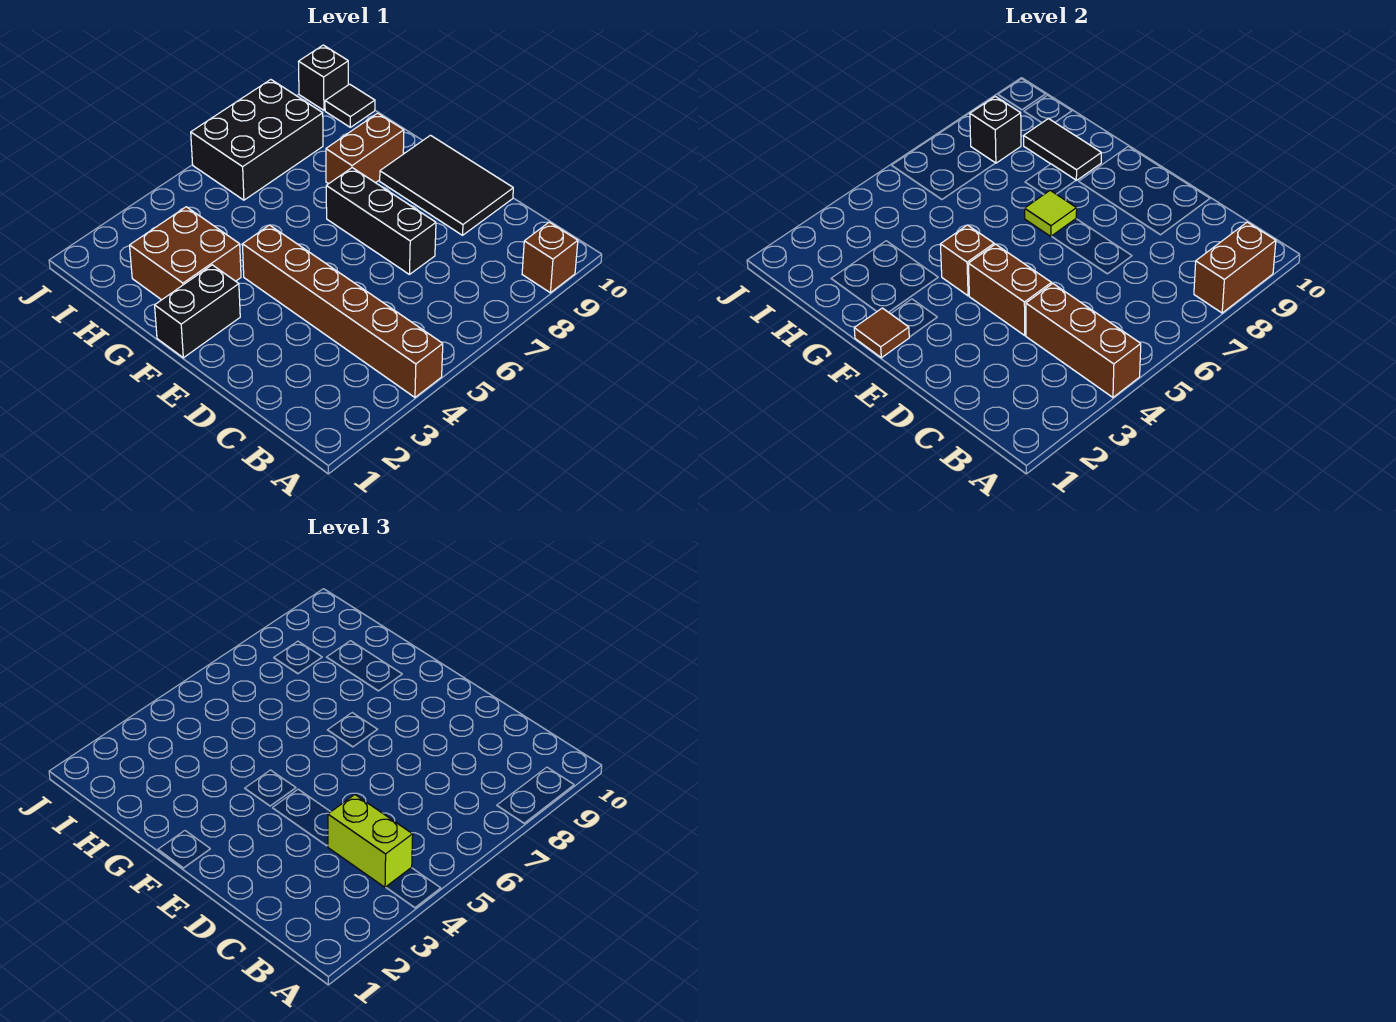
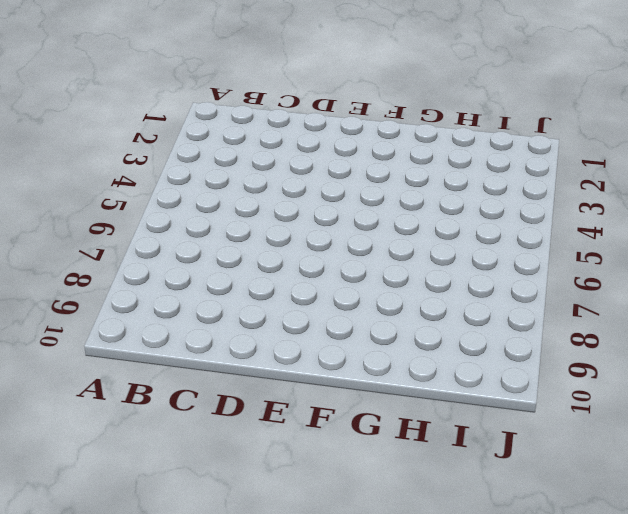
none -> brown brick A4:F4 level 1
none -> brown brick A9 level 1
none -> black brick D7:F7 level 1

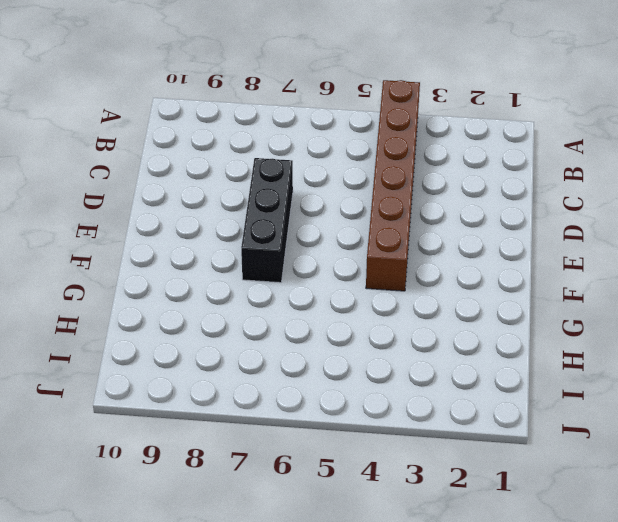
none -> brown brick A9 level 1
none -> black tile D9:F10 level 1
none -> black brick F1:F2 level 1

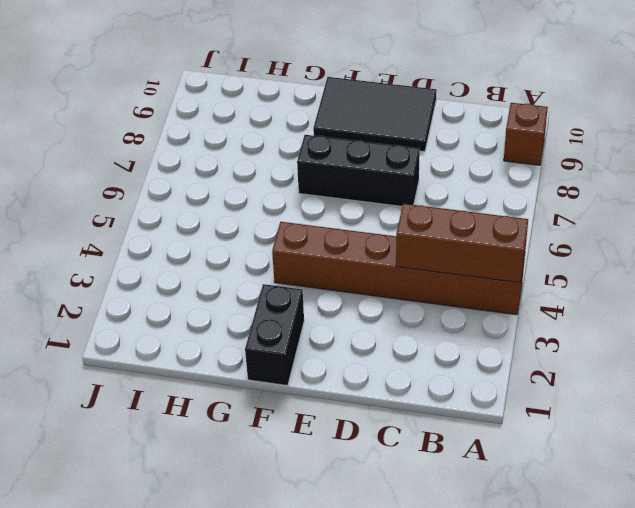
none -> brown brick G2:H3 level 1
none -> brown brick G8:G9 level 1
none -> black brick I6:J8 level 1

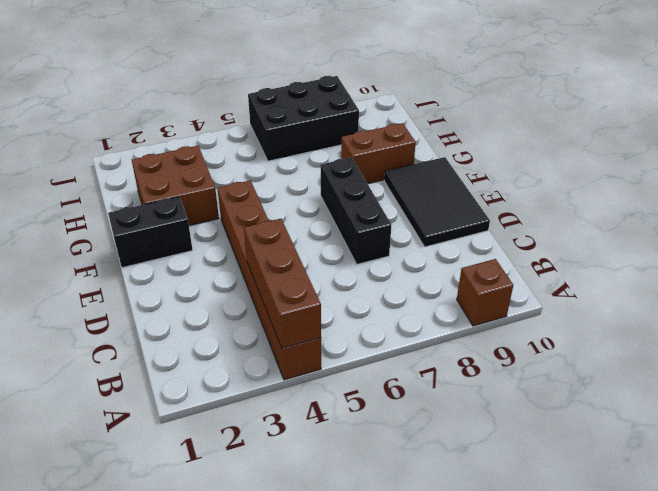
none -> black tile I10 level 1
none -> black brick J10 level 1
none -> brown brick A8:A9 level 2

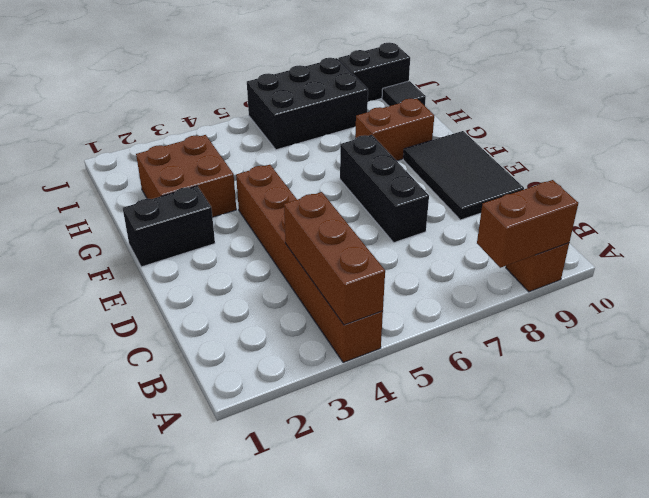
black brick J9:J10 level 1 -> black brick J10 level 1
none -> brown brick D4:E4 level 2
none -> brown tile F1 level 2
none -> brown brick F4 level 2

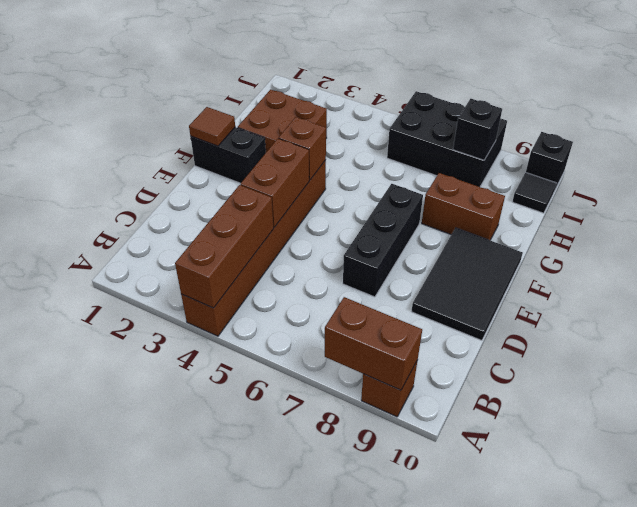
none -> lime tile F7 level 2
none -> black tile G9:H9 level 2
none -> lime brick B4:C4 level 3

